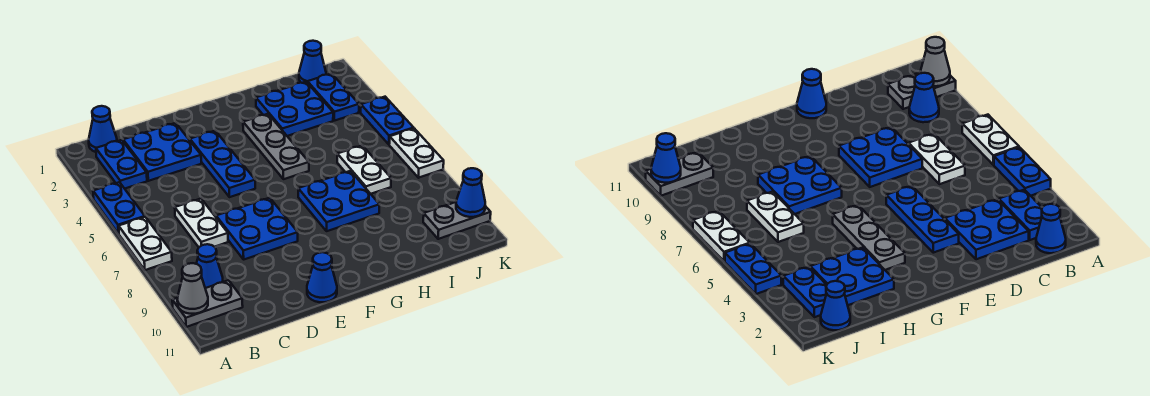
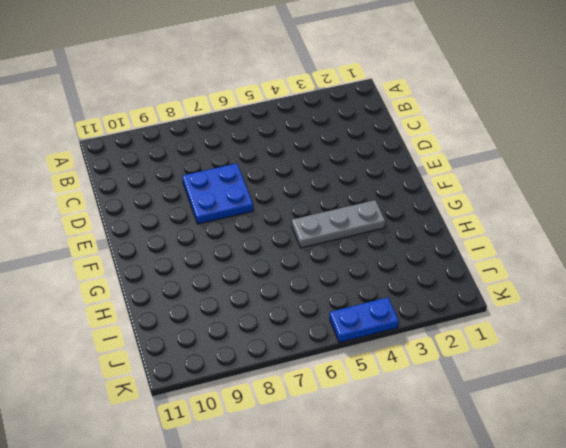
none -> blue plate A4:A5 level 1
none -> white plate A6:A7 level 1
none -> grey plate A10:B10 level 1

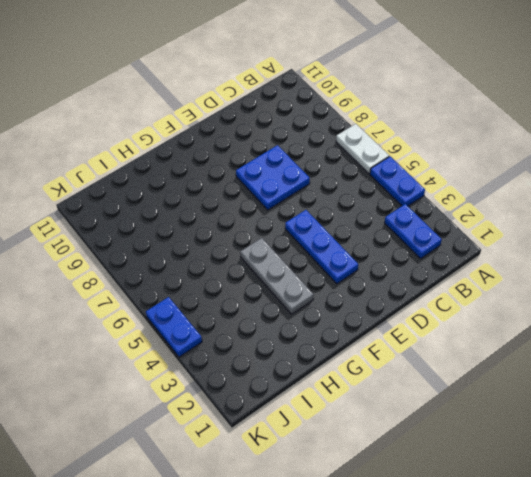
none -> grey plate A10:B10 level 1
none -> blue cone B1 level 1
none -> blue cone B9 level 1

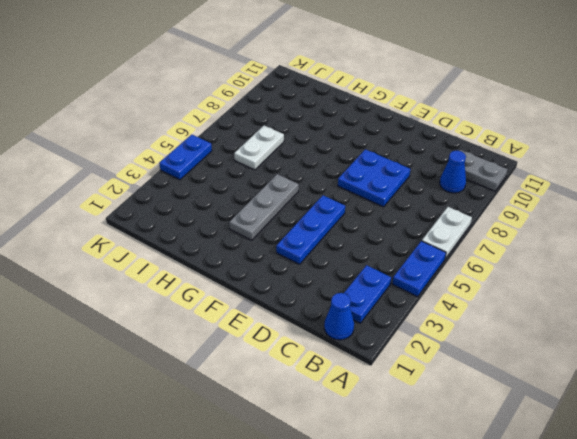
none -> blue plate C2:D3 level 1
none -> white plate C6:C7 level 1
none -> blue cone E11 level 1

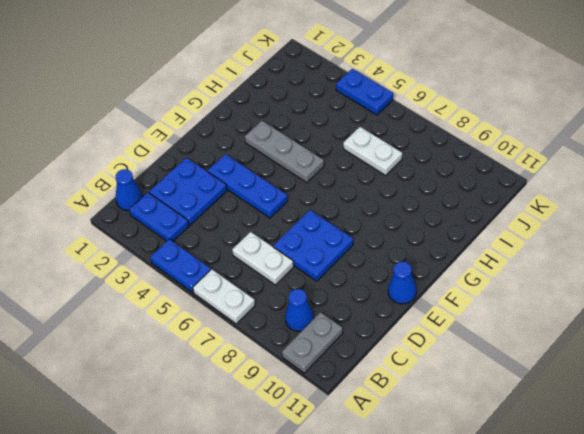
none -> blue plate G7:H8 level 1
none -> blue plate H2:I3 level 1
none -> blue cone J1 level 1

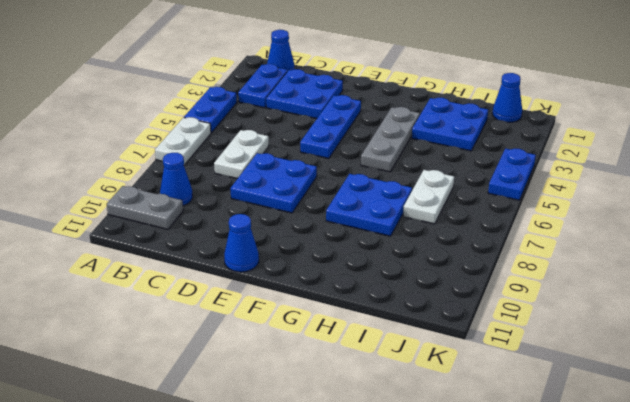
none -> blue plate J2:J3 level 1
none -> grey plate J10:K10 level 1
none -> white plate K6:K7 level 1

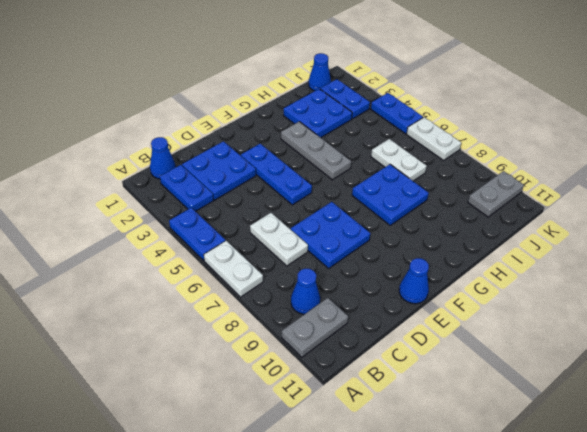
none -> grey cone A10 level 2
none -> blue cone K10 level 2

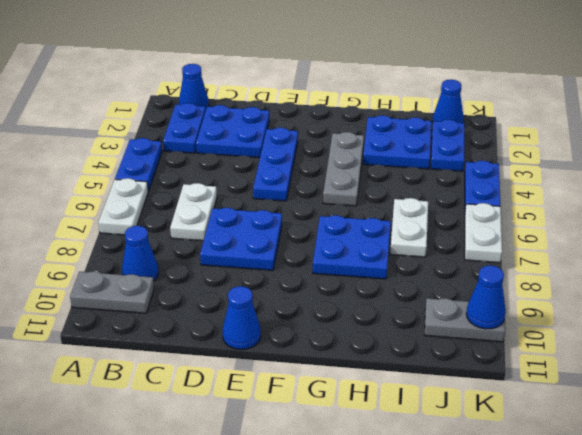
none -> grey cone A10 level 2

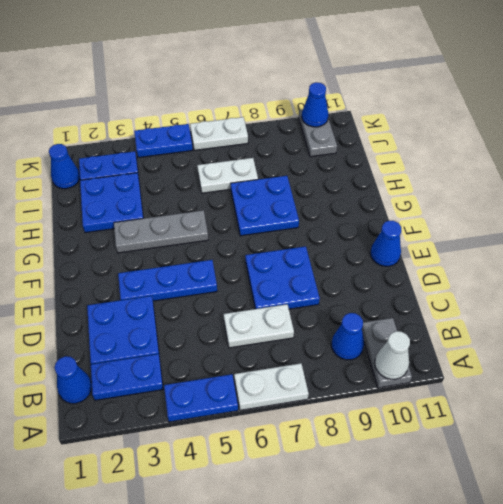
white cone A10 level 2 -> grey cone A10 level 2

